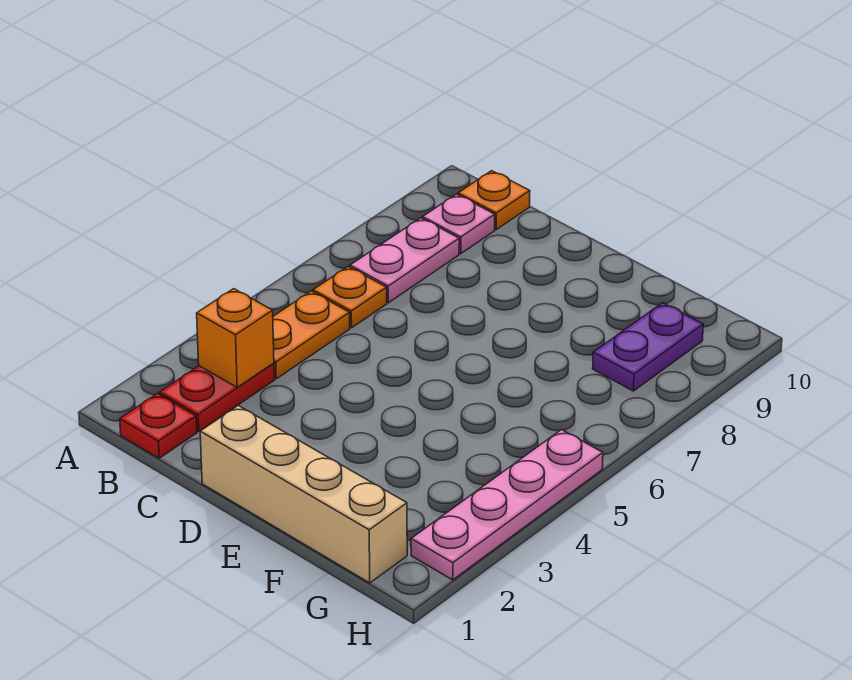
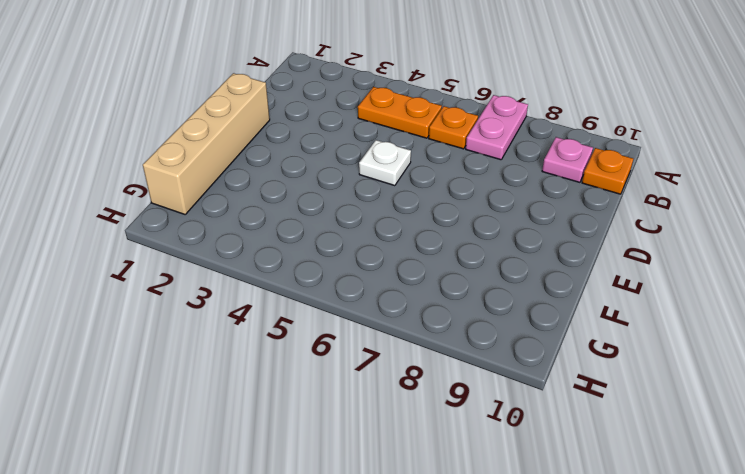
pink plate A7:B7 level 1 -> pink plate B7:B8 level 1
white plate D5 level 1 -> none
none -> red plate B1 level 1
none -> red plate B2:B3 level 1

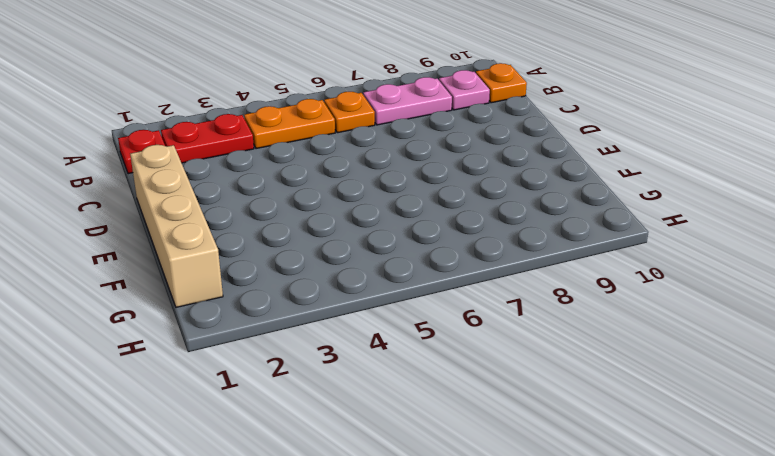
none -> purple plate G8:G9 level 1
none -> pink plate H2:H5 level 1

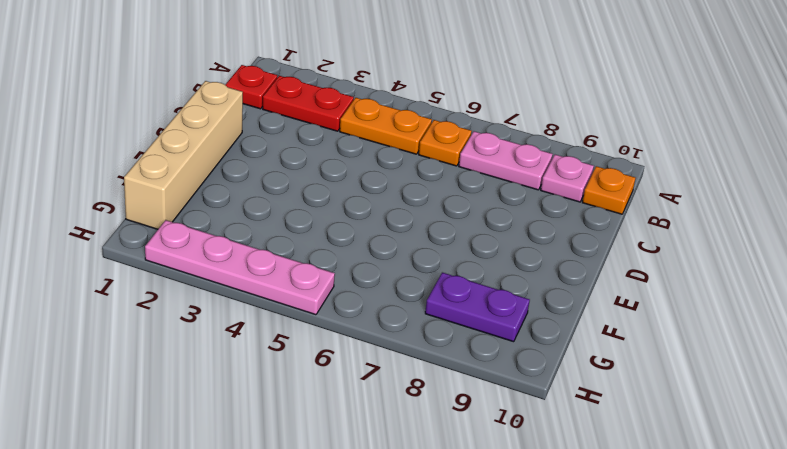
none -> orange brick B3 level 2

